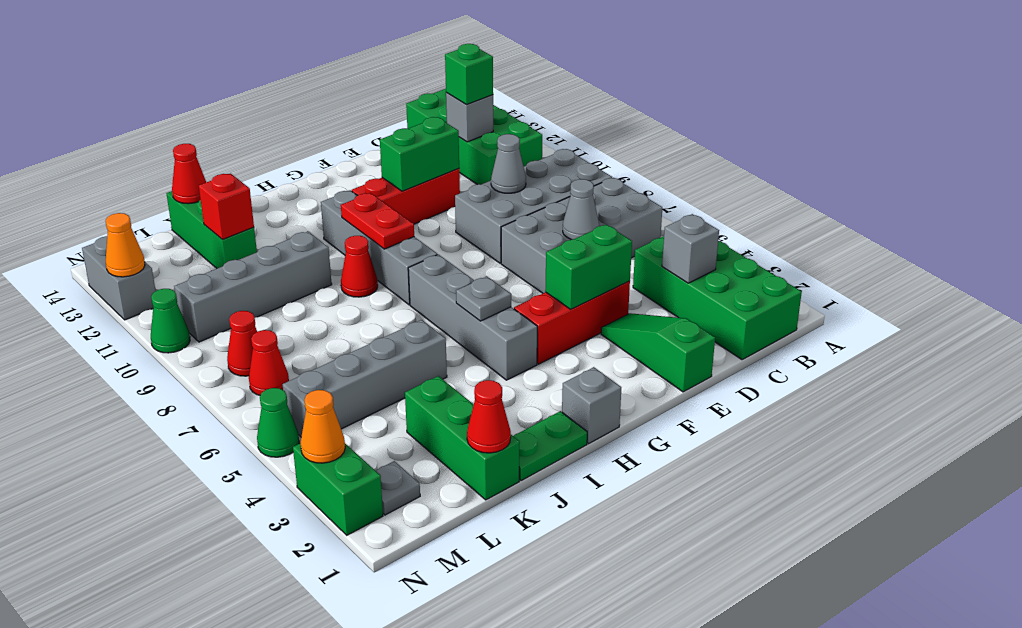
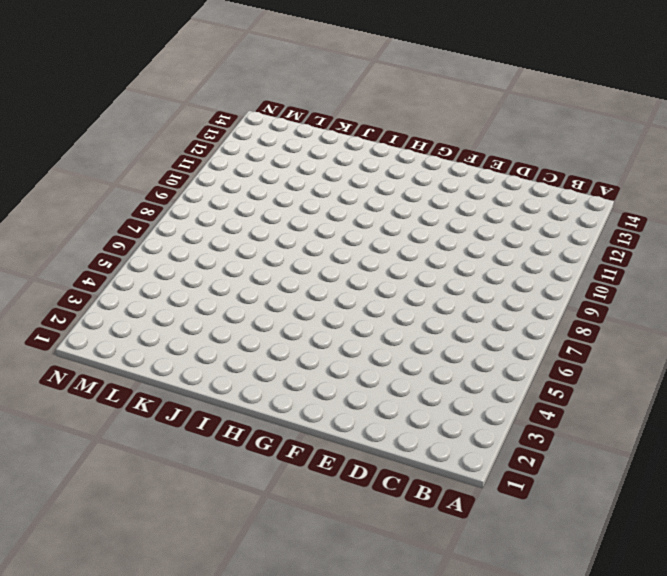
none -> green brick B1:C4 level 1
none -> grey brick B6:E7 level 1
none -> grey brick B8:E9 level 1
none -> green brick B11:C14 level 1

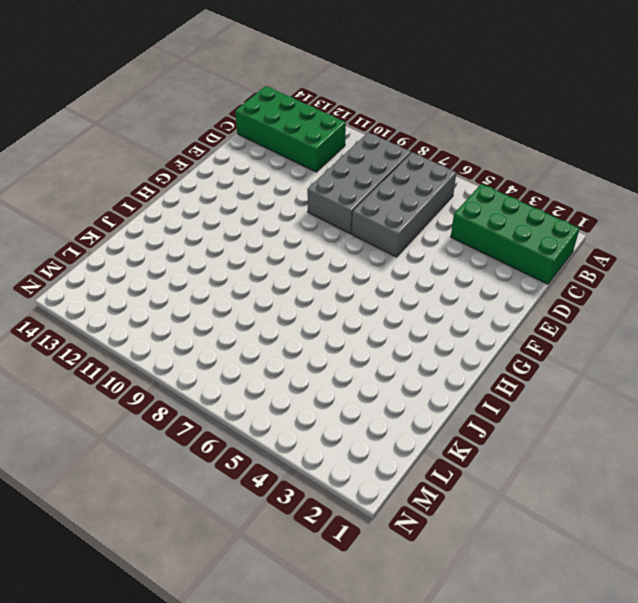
none -> green slope E1:E3 level 1 top 1
none -> red brick E4:G4 level 1
none -> red brick E11:G11 level 1
none -> grey brick H1 level 1

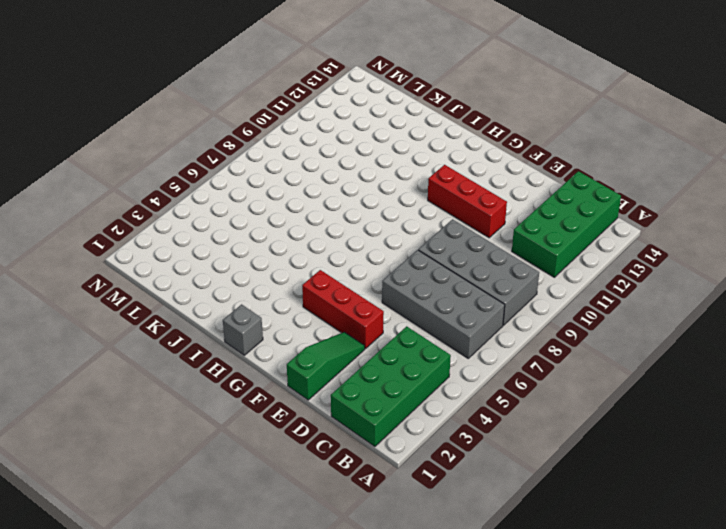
none -> grey brick H4:H7 level 1
none -> grey brick H8:H11 level 1
none -> green plate I1:J1 level 1
none -> red cone I9 level 1

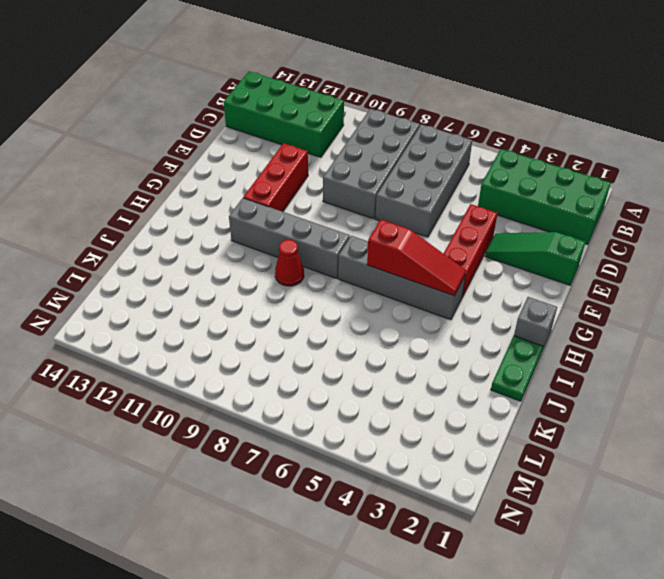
red slope H4:H6 level 2 top 6 -> grey plate H5 level 2
none -> grey brick J5:M5 level 1
none -> grey brick J10:M10 level 1
none -> green brick K1:K3 level 1
none -> green brick K12:K14 level 1

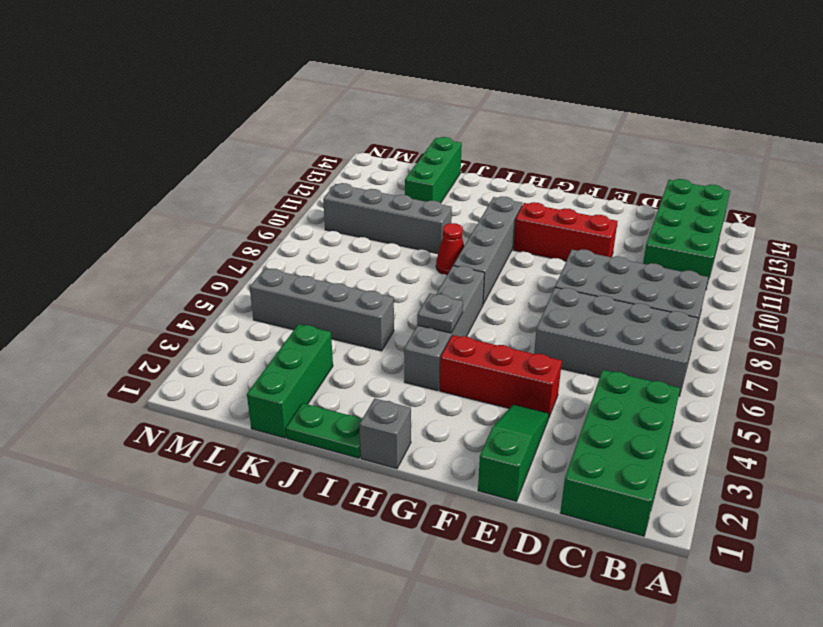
none -> grey plate M2 level 1
none -> red cone M7 level 1
none -> red cone M8 level 1
none -> green brick N2:N3 level 1

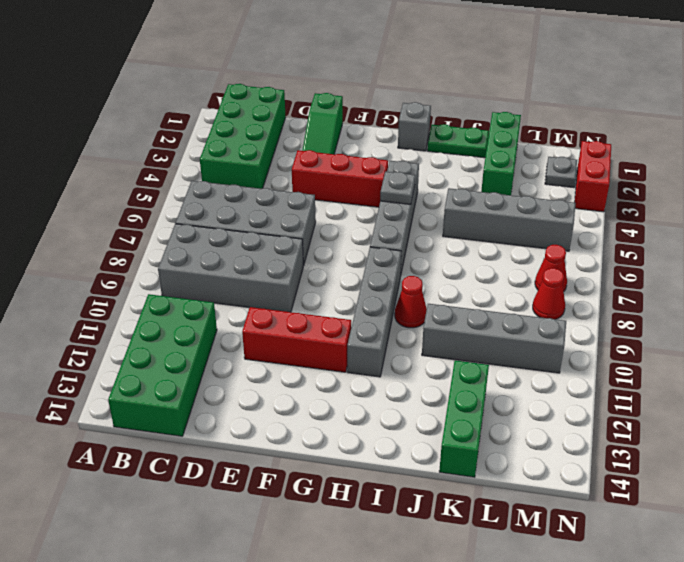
red brick N2:N3 level 1 -> green brick N2:N3 level 1
none -> green cone N5 level 1
none -> green cone N10 level 1
none -> grey brick N12:N13 level 1
none -> grey brick C3 level 2

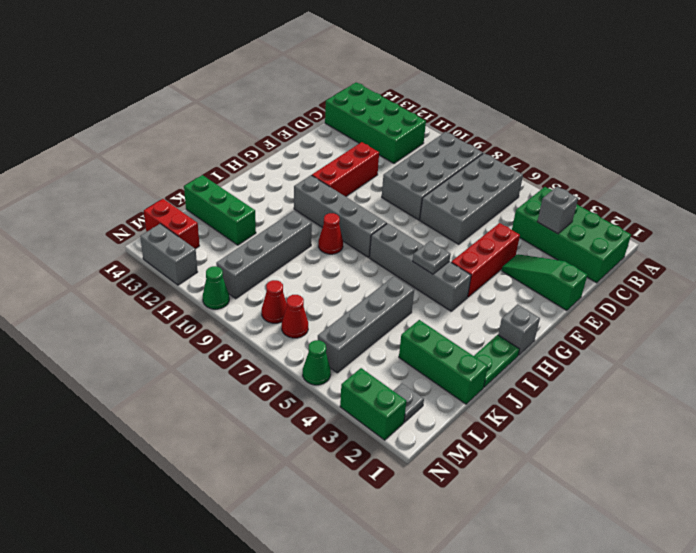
red brick M13:M14 level 1 -> none
none -> grey brick C12 level 2
none -> grey cone D6 level 2
none -> grey cone D9 level 2
none -> green brick E4:F4 level 2

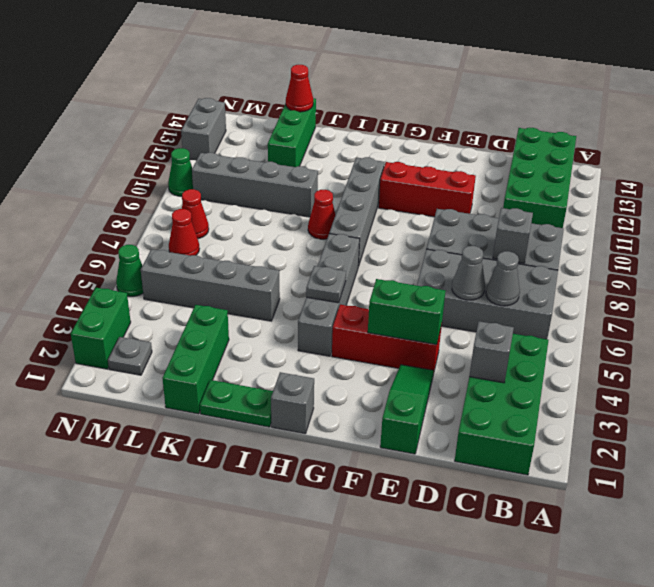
grey cone C6 level 2 -> grey cone D9 level 2
grey brick C8 level 2 -> grey brick C12 level 2
none -> green brick E11:F11 level 2
none -> red plate H9:H10 level 2
none -> red cone K1 level 2
none -> red brick K12 level 2

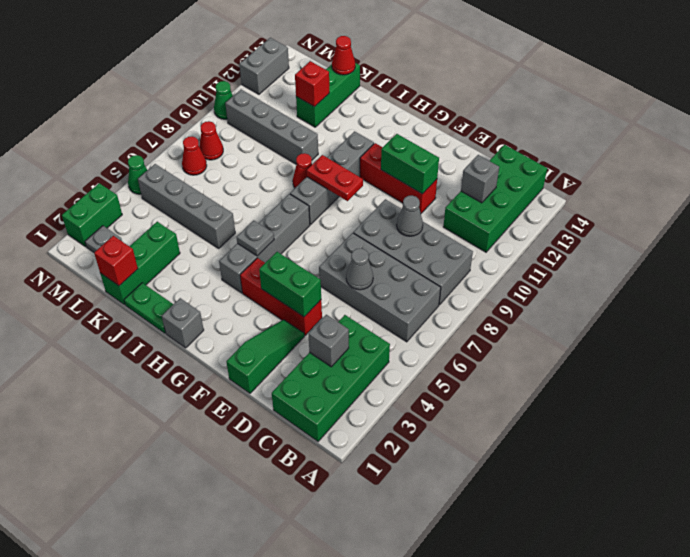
red plate G9:H9 level 2 -> red plate H9:H10 level 2
red brick K1 level 2 -> red cone K1 level 2
none -> orange cone N3 level 2
none -> orange cone N12 level 2
none -> green brick C12 level 3

